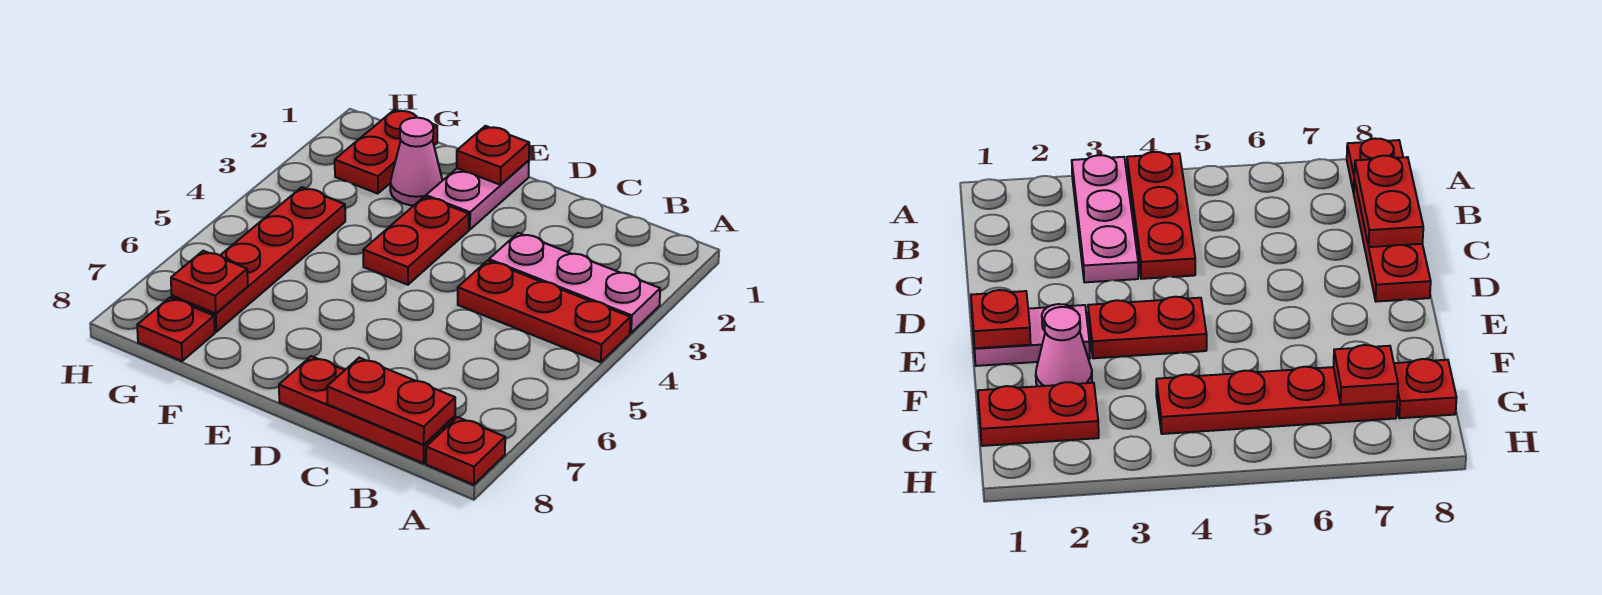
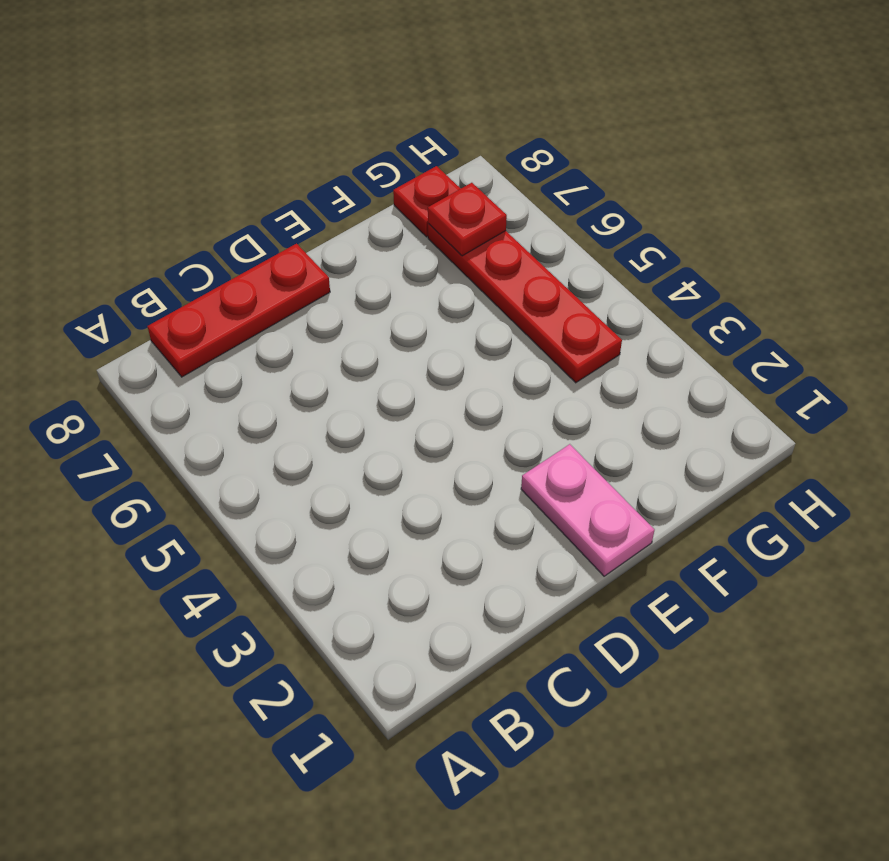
none -> pink plate A3:C3 level 1
none -> red plate A4:C4 level 1
none -> red plate A8 level 1

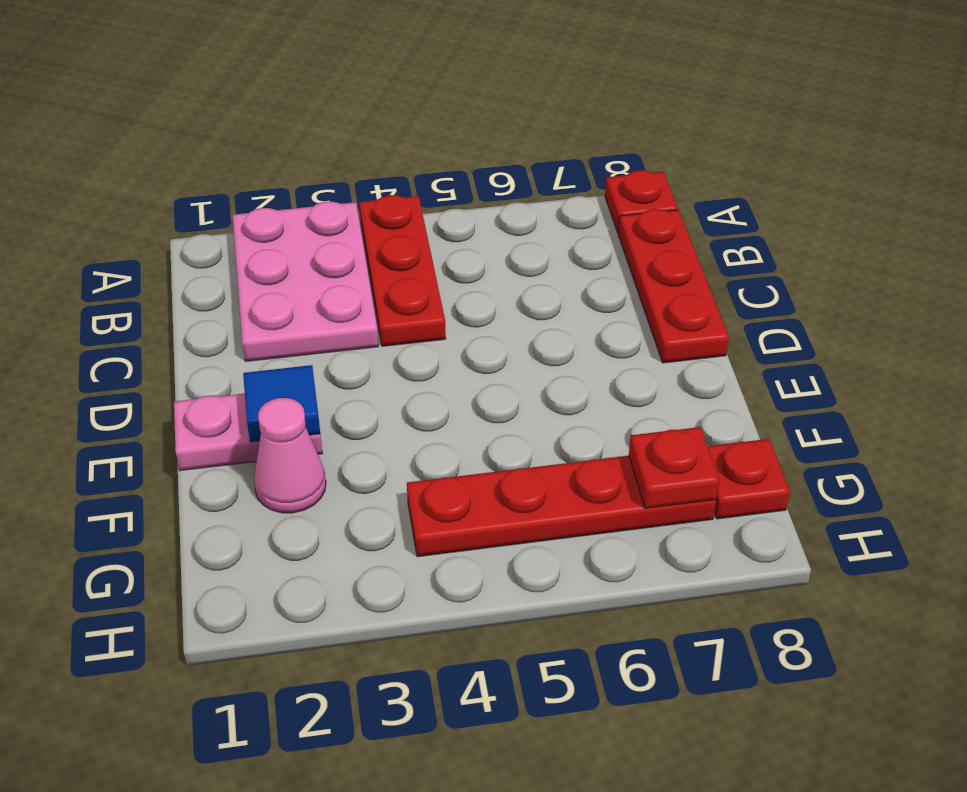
pink plate A2:C3 level 1 -> pink plate A3:C3 level 1
blue tile E2 level 2 -> none
none -> red plate E3:E4 level 1
none -> red plate G1:G2 level 1
none -> red plate B8:C8 level 2

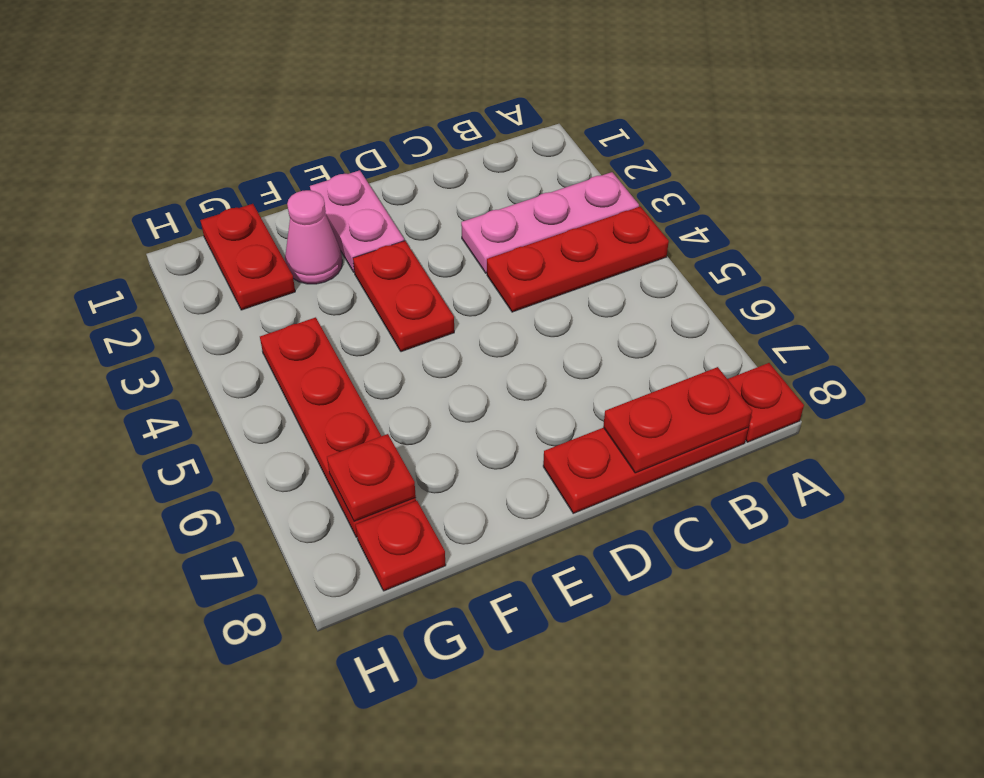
none -> red plate E1 level 2

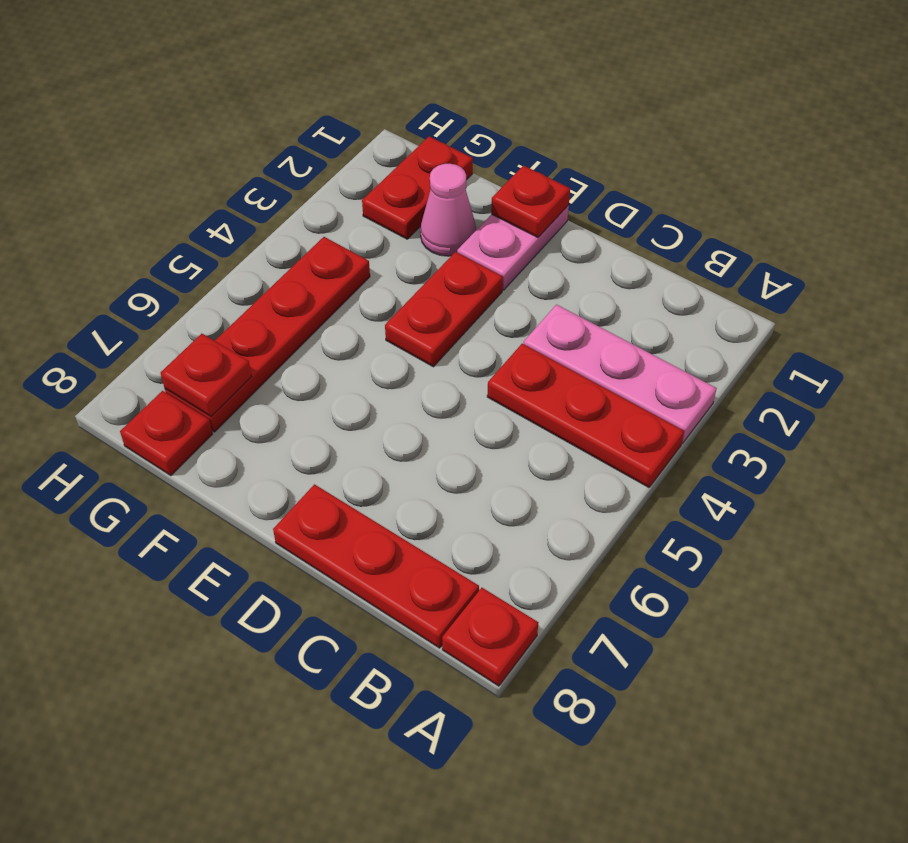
none -> red plate B8:C8 level 2

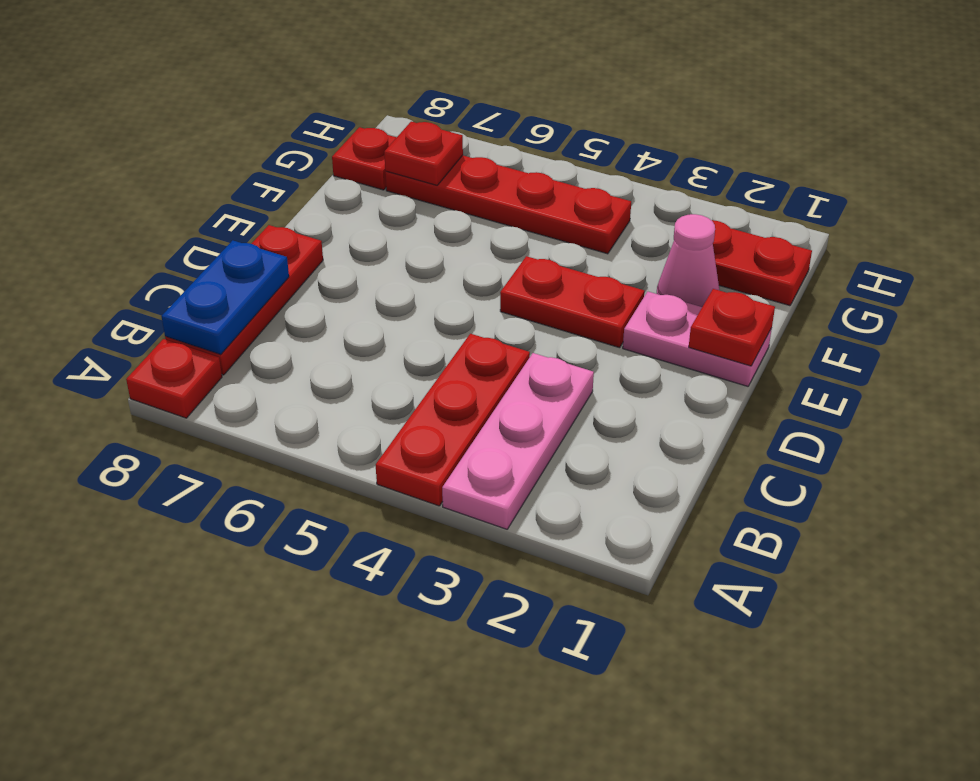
blue plate B8:C8 level 2 -> red plate B8:C8 level 2

